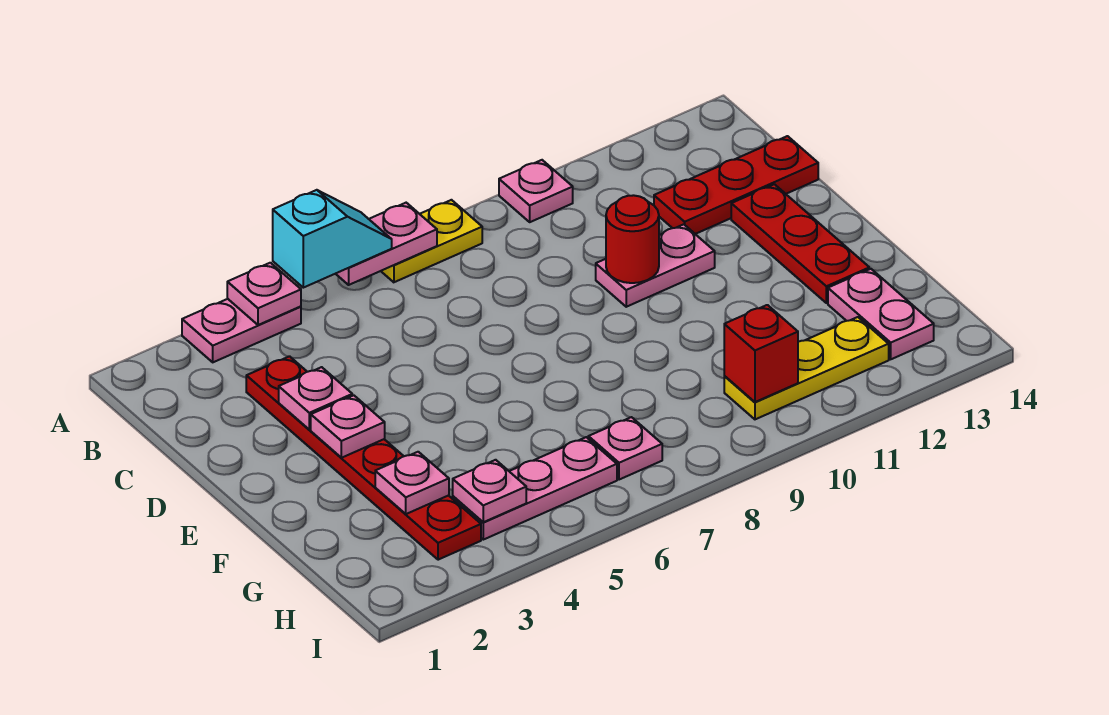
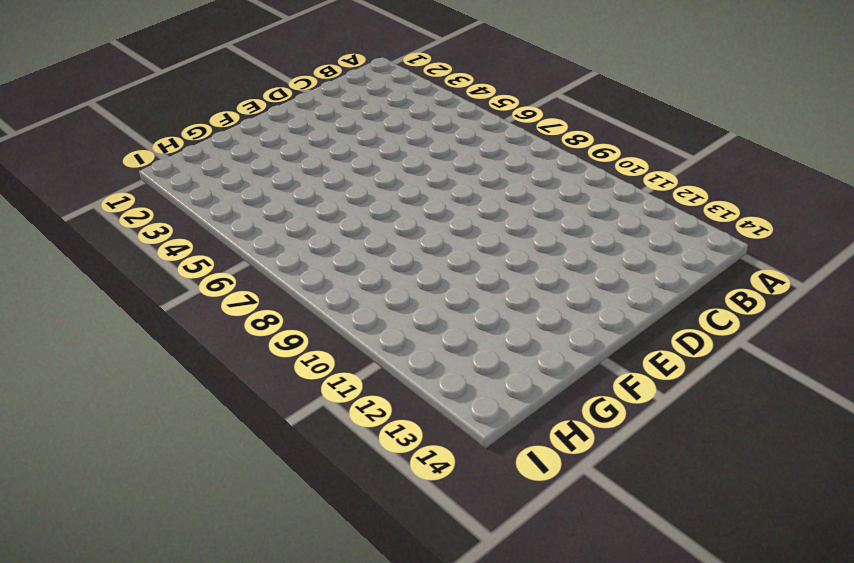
none -> pink plate A3:A4 level 1
none -> yellow plate A7:A8 level 1
none -> pink plate A10 level 1

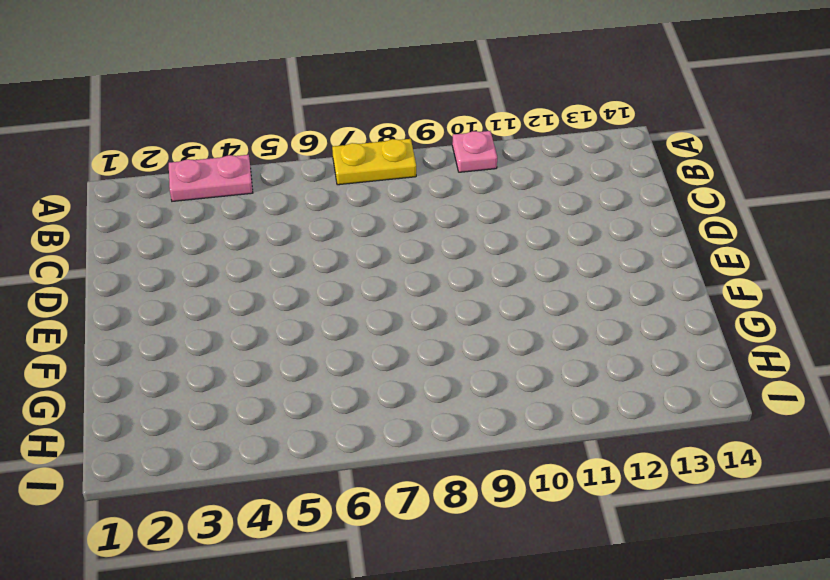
none -> red plate C3:H3 level 1
none -> red plate C12:C14 level 1
none -> pink plate D10:D11 level 1

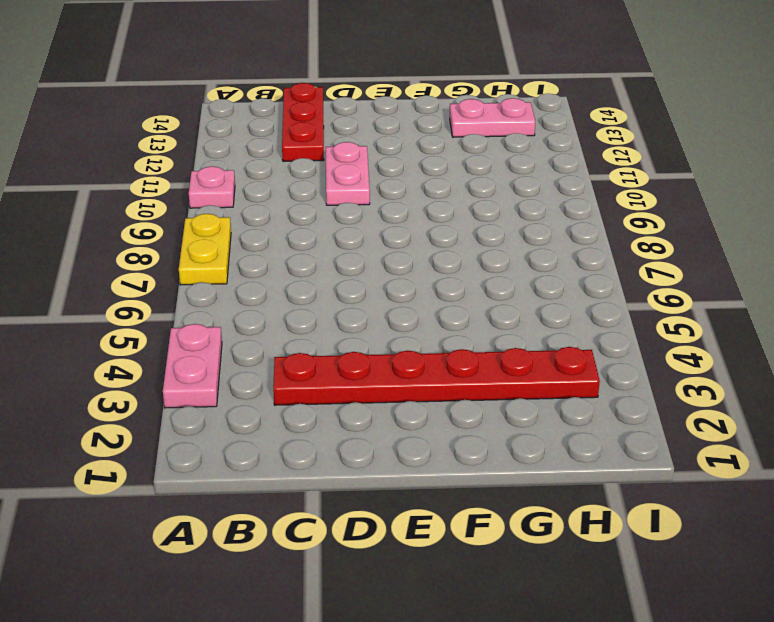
none -> red plate D13:F13 level 1
none -> pink plate H4:H6 level 1
none -> pink plate H7 level 1

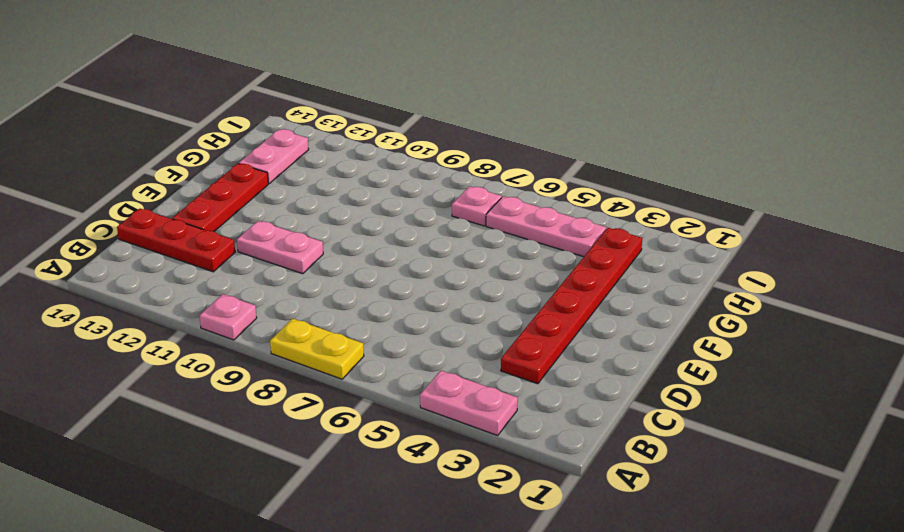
none -> yellow plate H10:H12 level 1
none -> pink plate A4 level 2
none -> pink plate A6:A7 level 2

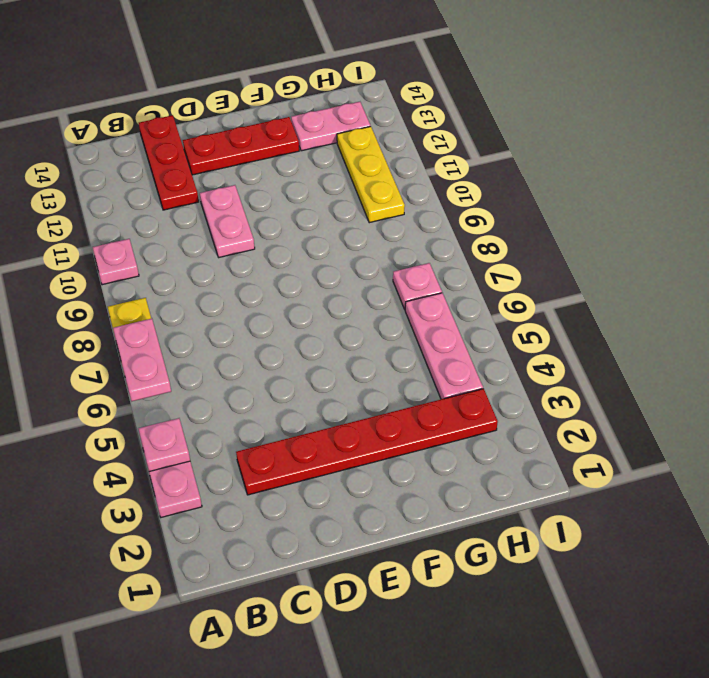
none -> pink plate D3 level 2
none -> red round brick D10 level 2
none -> pink plate E3 level 2

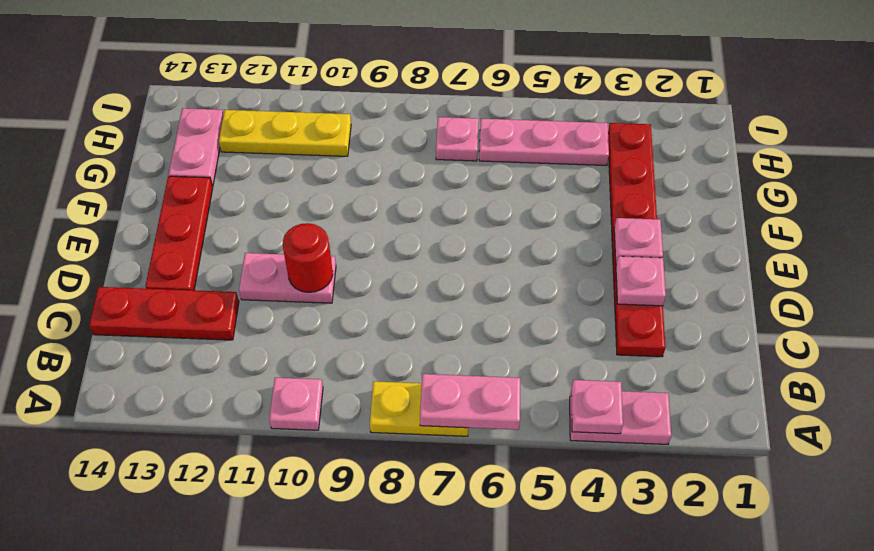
none -> pink plate G3 level 2
none -> pink plate H4 level 2
none -> red brick H10 level 2

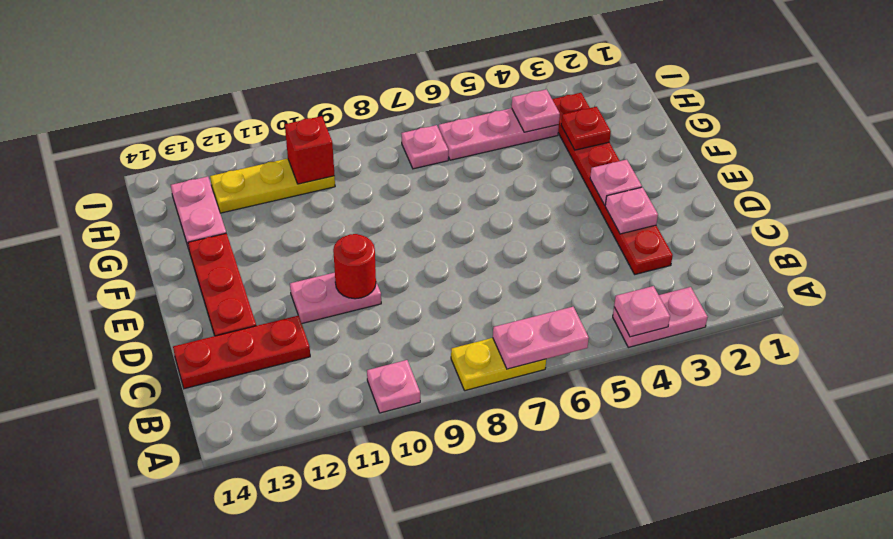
red plate G3 level 2 -> pink plate G3 level 2
none -> cyan slope A5:A6 level 3 top 5

